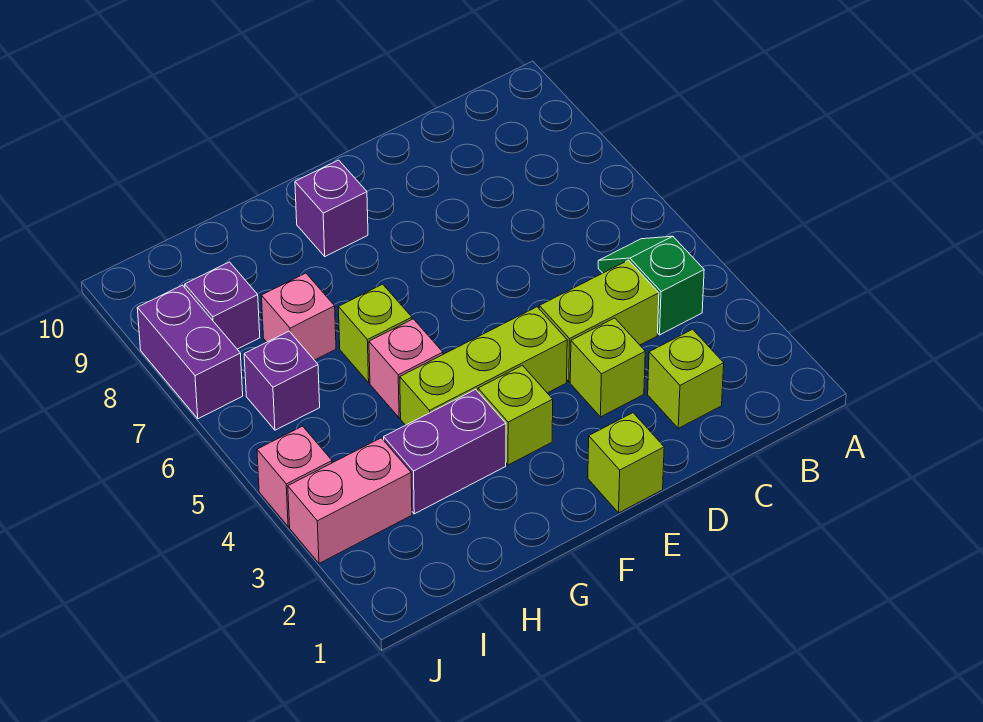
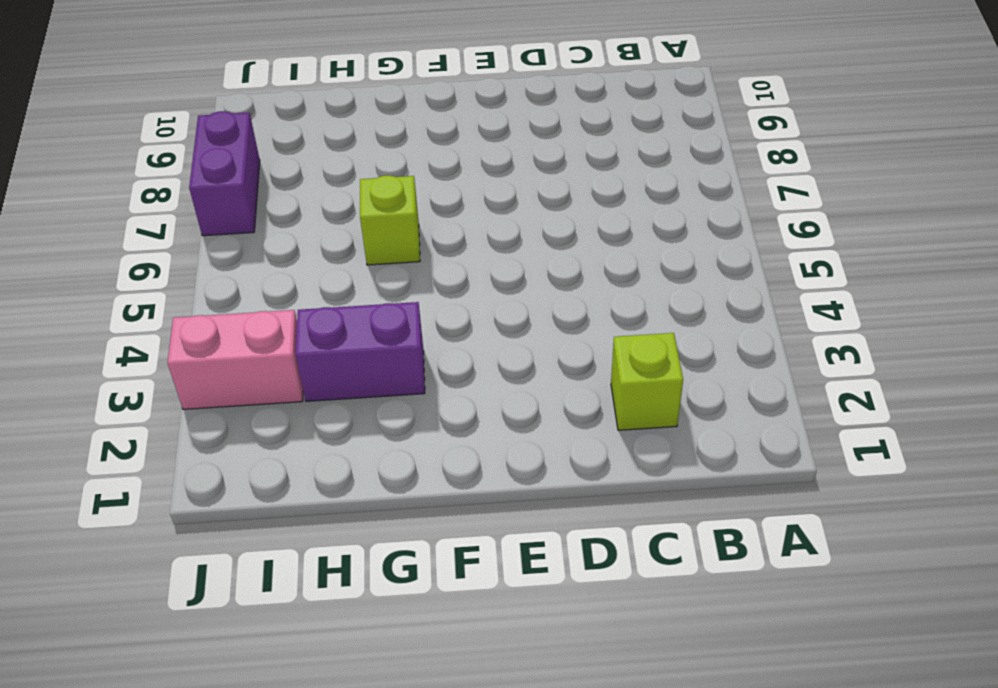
none -> green slope B4:B5 level 1 top 4
none -> lime brick C4:D4 level 1
none -> lime brick D3 level 1

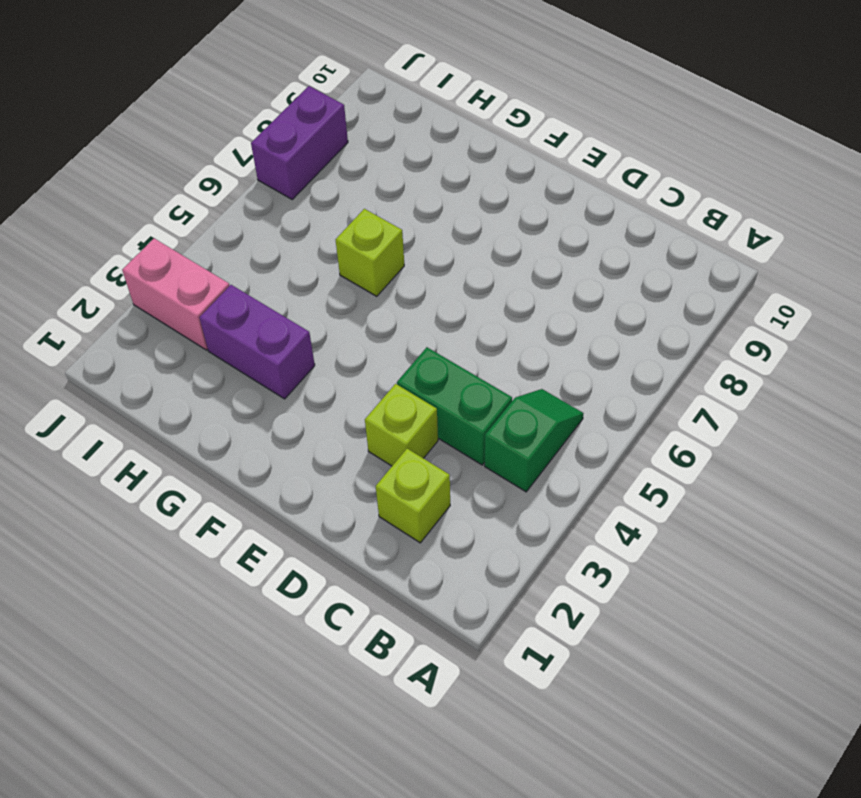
green brick C4:D4 level 1 -> lime brick C4:D4 level 1
none -> lime brick E1 level 1
none -> lime brick E4:G4 level 1
none -> lime brick F3 level 1

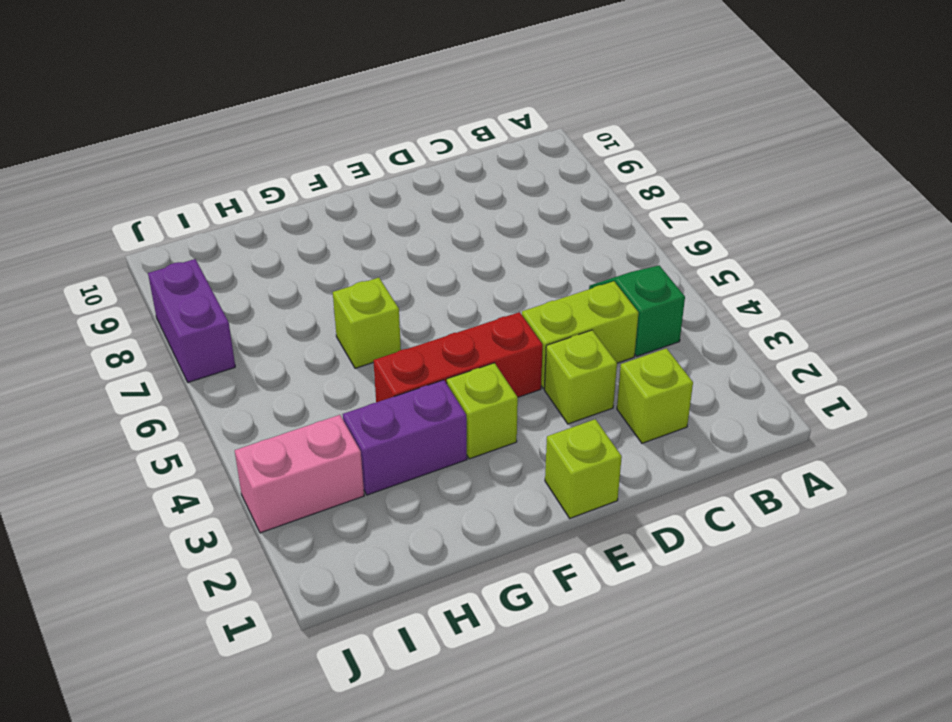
red brick E4:G4 level 1 -> lime brick E4:G4 level 1
none -> purple brick F9 level 1
none -> pink brick G5 level 1
none -> pink brick H7 level 1

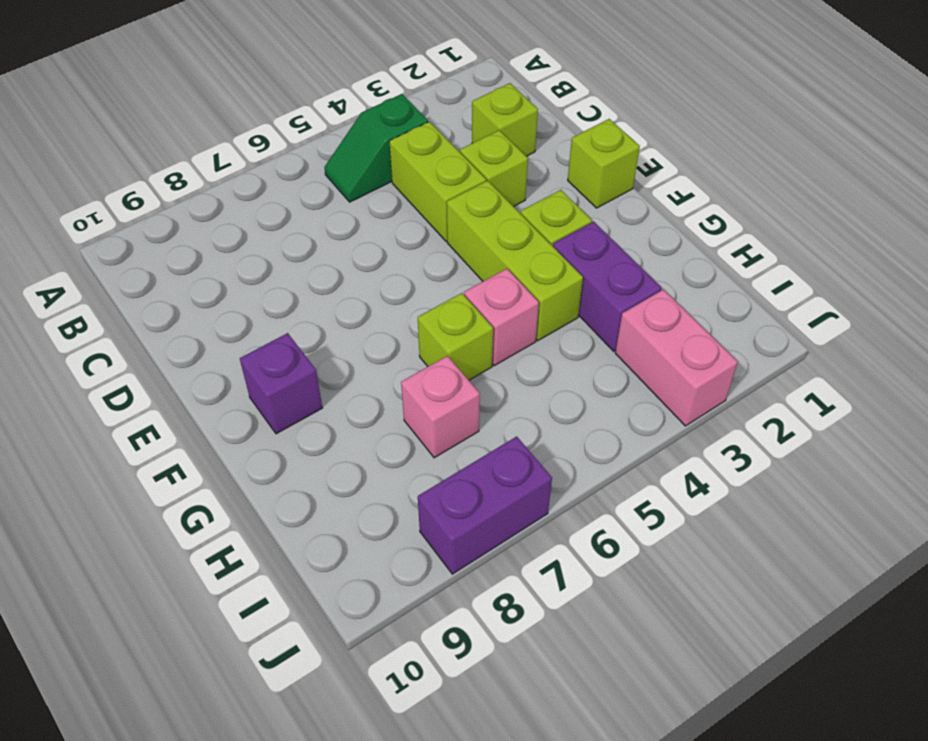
none -> purple brick I6 level 1
none -> purple brick I8 level 1
none -> pink brick J4 level 1

